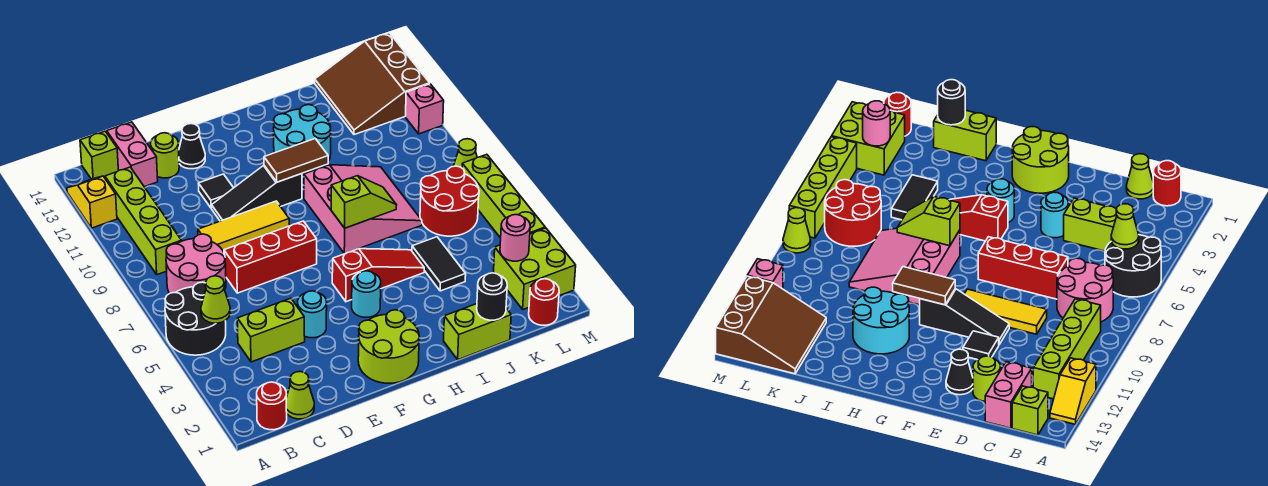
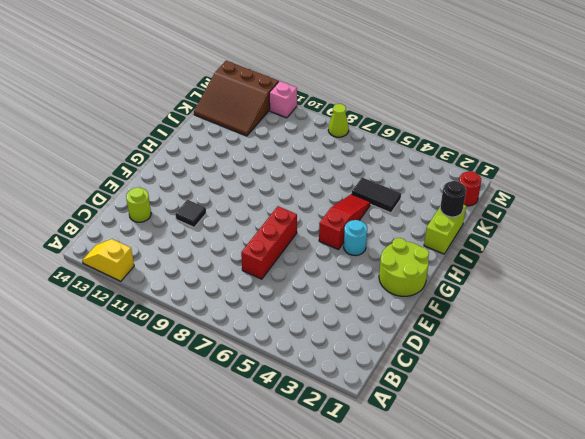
none -> black round brick A5:B6 level 1
none -> red round brick B1 level 1
none -> pink round brick B7:C8 level 1
none -> lime brick B9:B12 level 1

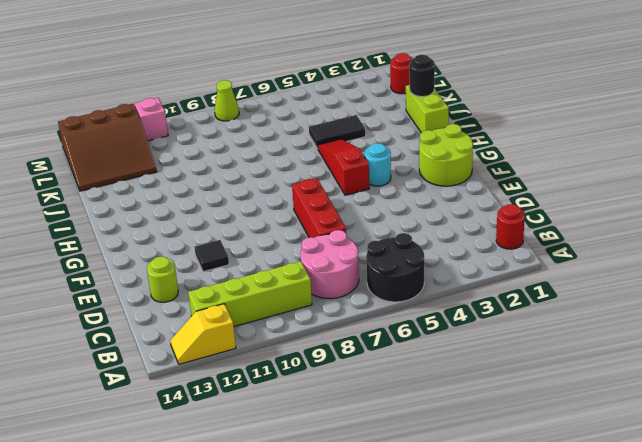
none -> lime brick B14 level 1
none -> lime cone C1 level 1
none -> lime brick C4:D4 level 1
none -> pink brick C13:C14 level 1

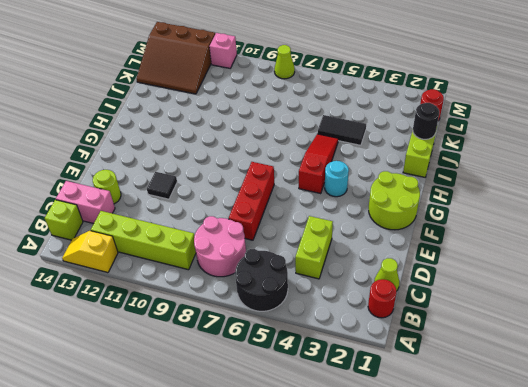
none -> yellow tile D9:F9 level 1
none -> cyan round brick E4 level 1
none -> black slope E10:G10 level 1 top G
none -> black cone E13 level 1

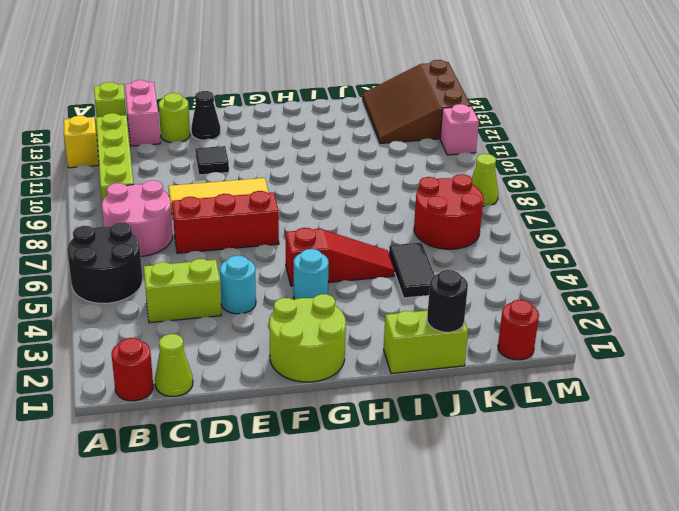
none -> black slope E10:G10 level 1 top G
none -> pink slope H7:J9 level 1 top H
none -> cyan round brick H11:I12 level 1
none -> lime brick L2:M3 level 1

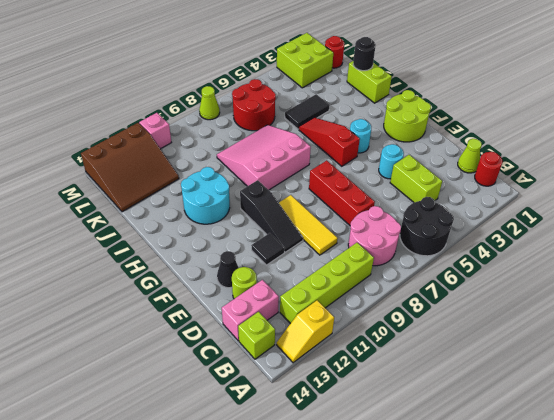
none -> lime brick M4:M7 level 1
none -> lime cone B5 level 2
none -> brown tile G10:H10 level 2
none -> lime slope H7:I7 level 2 top H

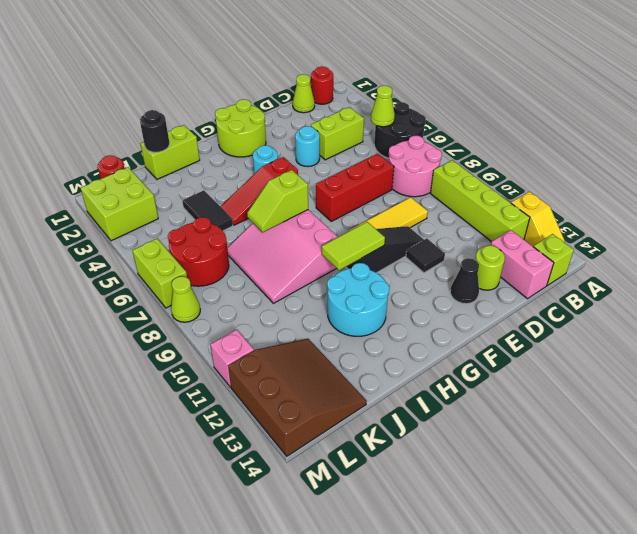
lime tile G10:H10 level 2 -> brown tile G10:H10 level 2
lime brick M6:M7 level 1 -> lime brick M4:M7 level 1
none -> pink round brick L3 level 2

